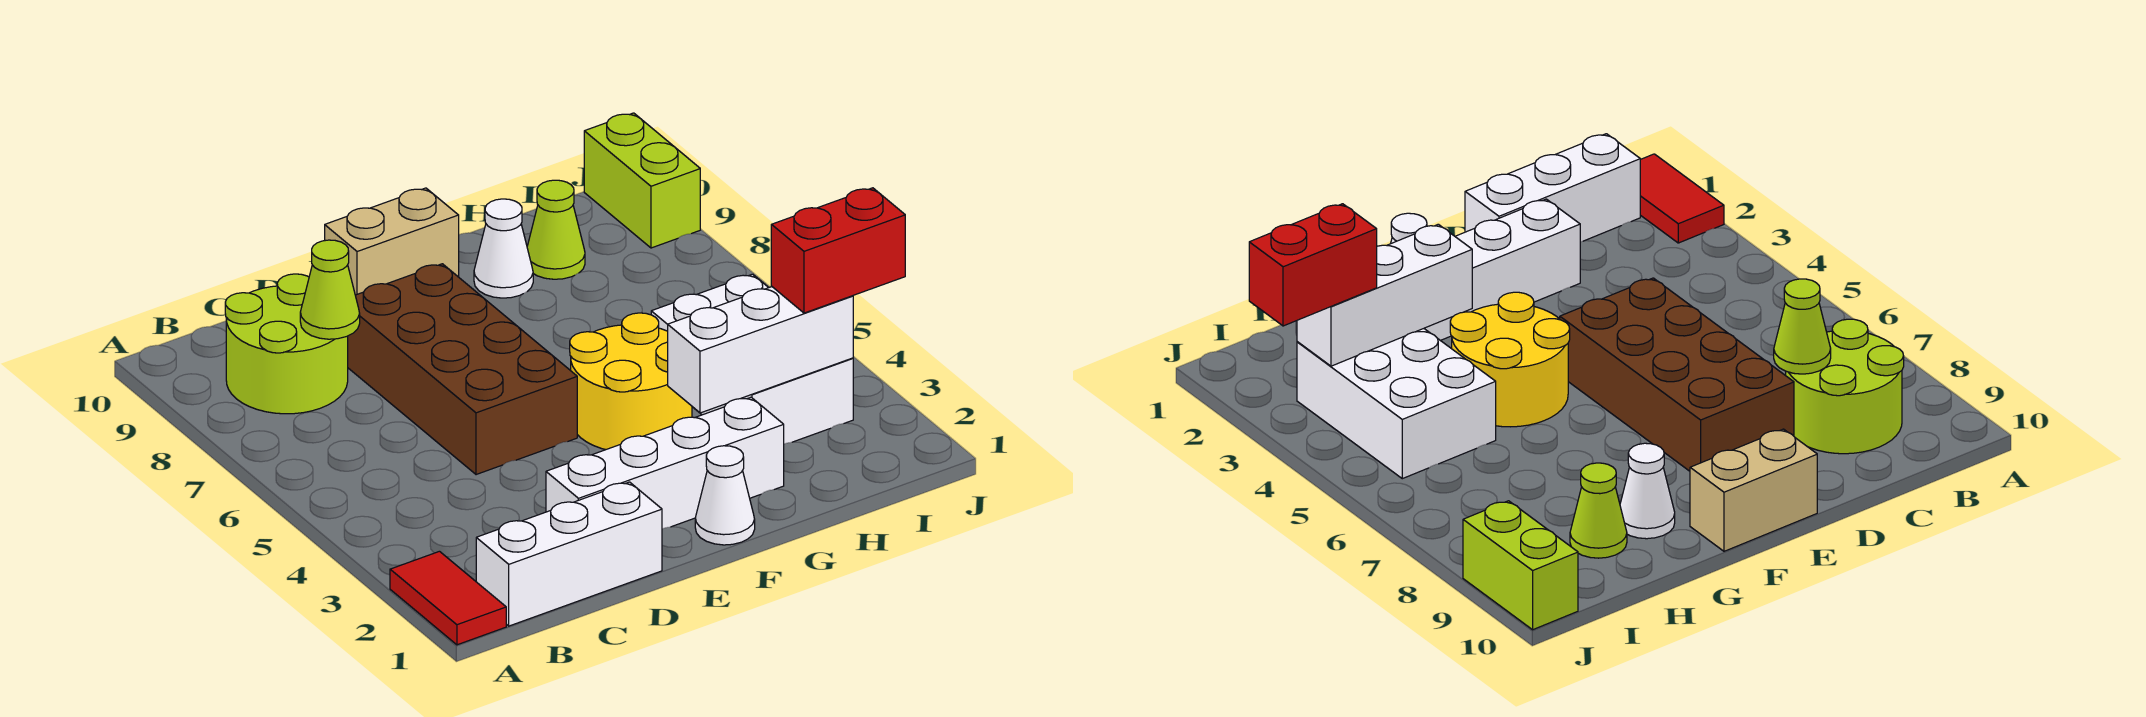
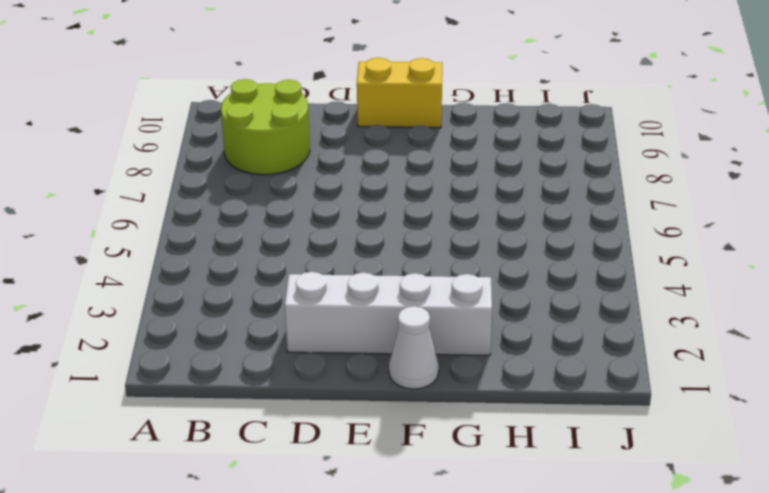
yellow brick E10:F10 level 1 -> tan brick E10:F10 level 1
none -> red tile A1:A2 level 1
none -> white brick B1:D1 level 1
none -> brown brick D5:E8 level 1

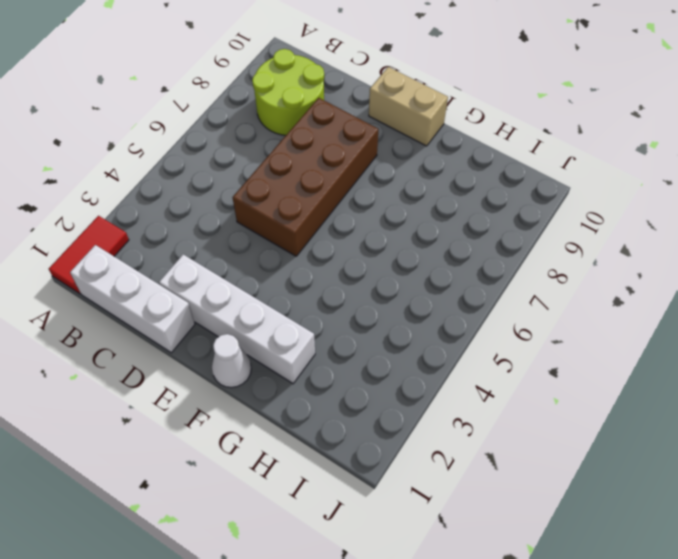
none -> yellow round brick F4:G5 level 1
none -> white cone G9 level 1
none -> white brick H3:I5 level 1

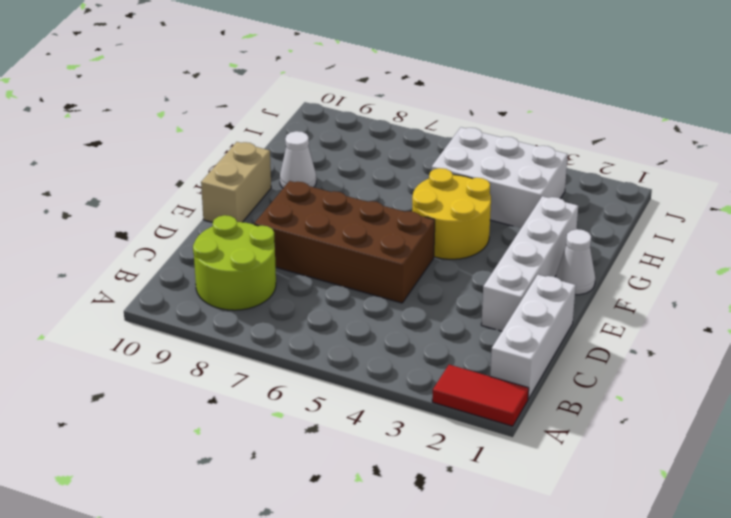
none -> lime cone H9 level 1
none -> lime brick J9:J10 level 1
none -> lime cone C8 level 2

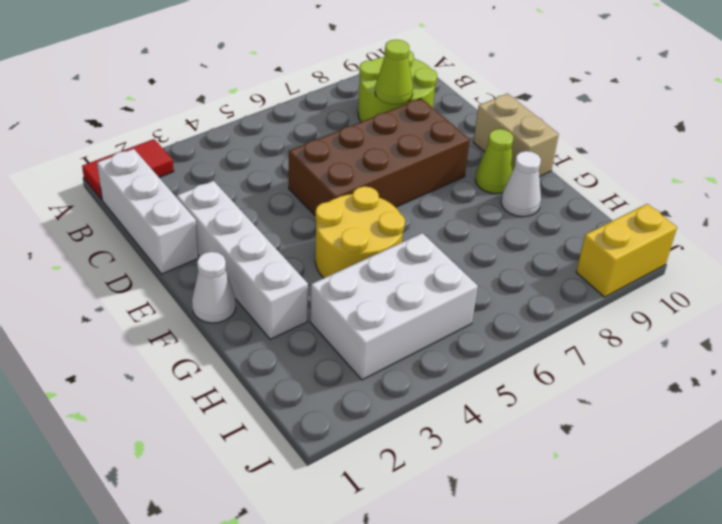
lime cone F9 level 1 -> lime cone H9 level 1
yellow brick J9:J10 level 1 -> lime brick J9:J10 level 1
none -> white brick G3:I3 level 2
none -> red brick I3:J3 level 3

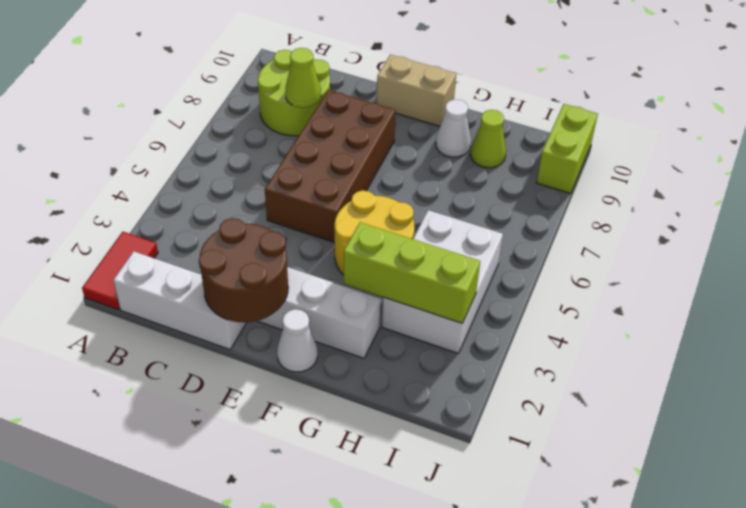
brown round brick D1:E2 level 2 -> none
lime brick G3:I3 level 2 -> white brick G3:I3 level 2
none -> red brick I3:J3 level 3

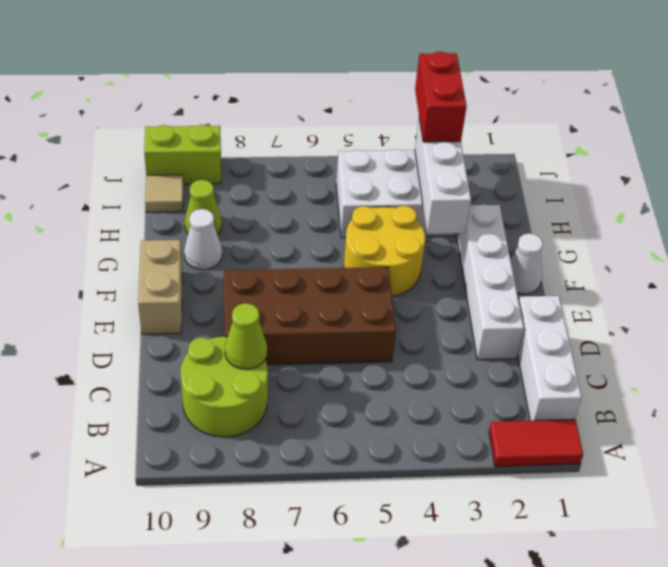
tan tile I10 level 1 -> none

